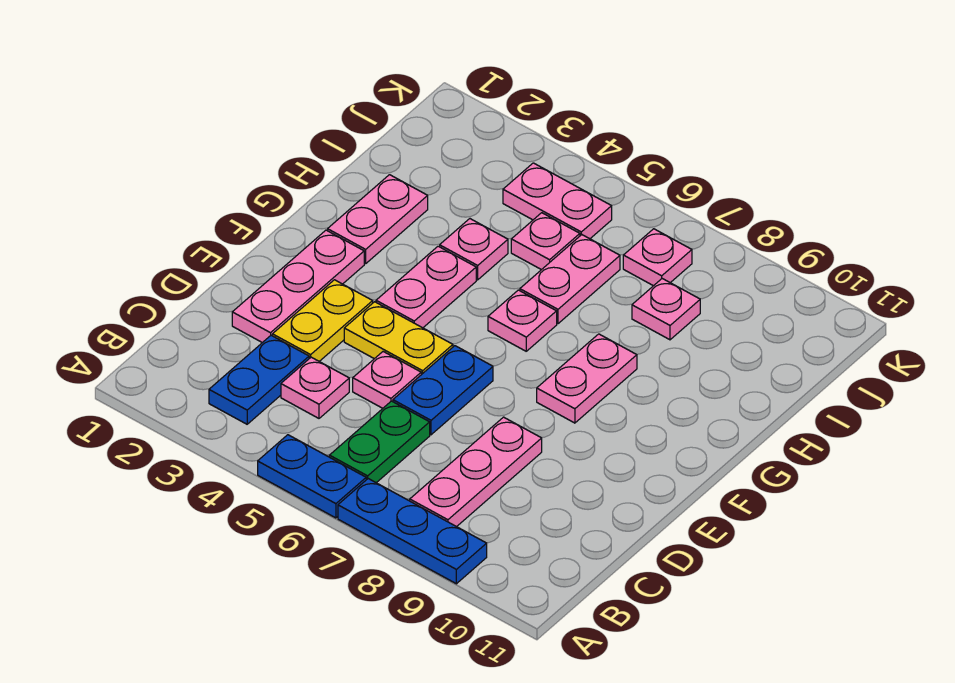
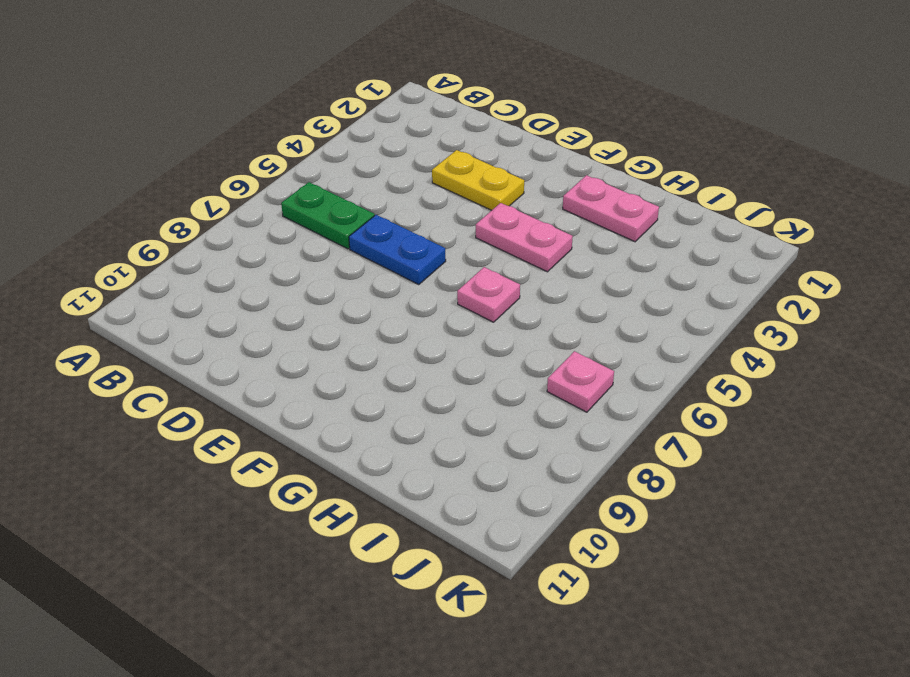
none -> blue plate A5:A6 level 1
none -> blue plate A7:A9 level 1
none -> blue plate B3:C3 level 1

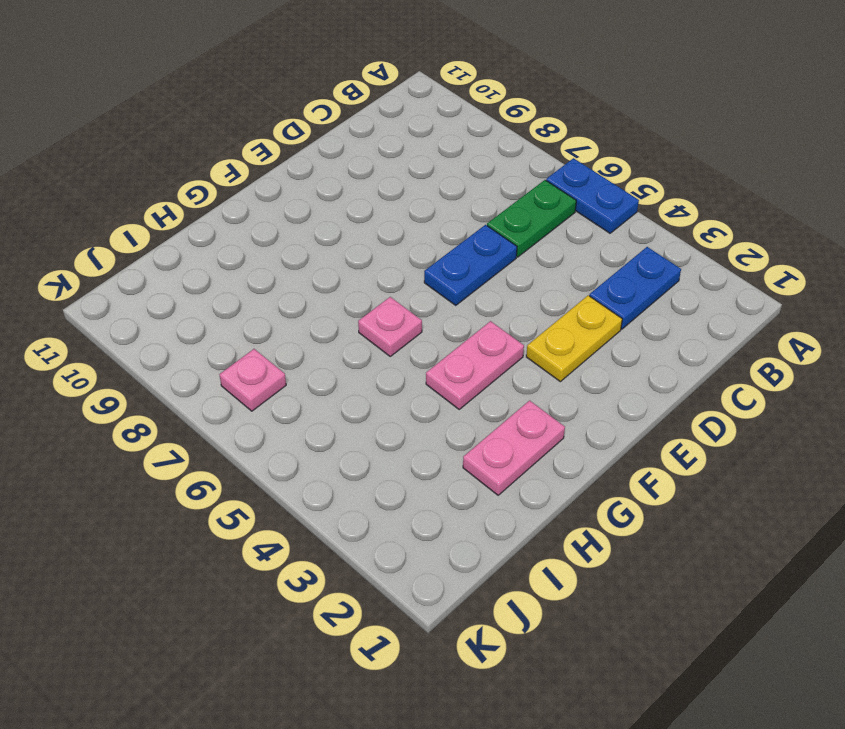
none -> blue plate A7:A9 level 1
none -> pink plate B8:D8 level 1
none -> pink plate C4 level 1

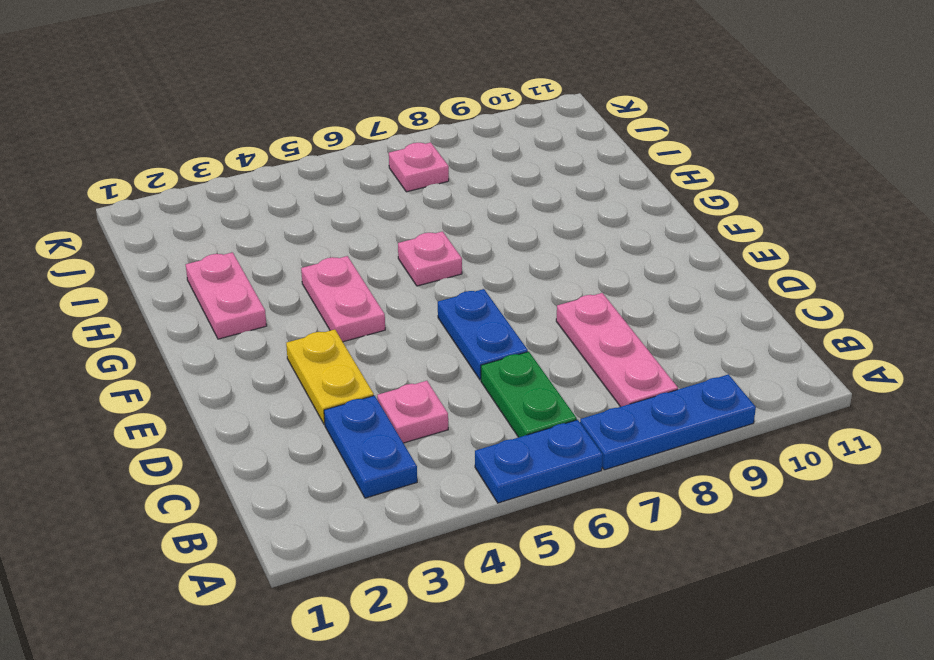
none -> pink plate D2:F2 level 1
none -> pink plate D5 level 1
none -> yellow plate E4:E5 level 1

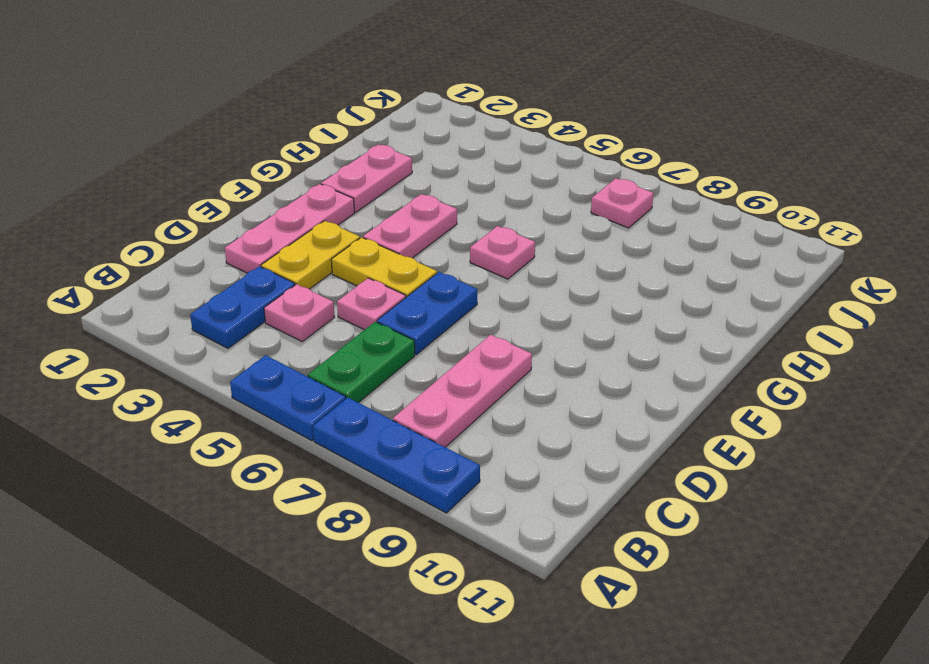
none -> pink plate F8:G8 level 1
none -> pink plate H4 level 1
none -> pink plate H6:I6 level 1

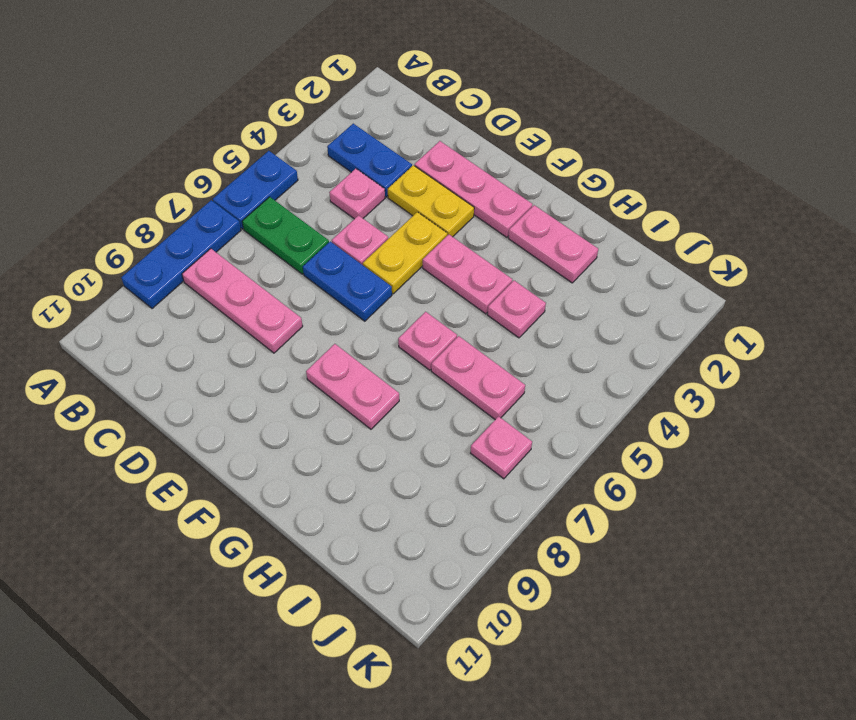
none -> pink plate I5 level 1
none -> pink plate I8 level 1
none -> pink plate J4:J5 level 1

